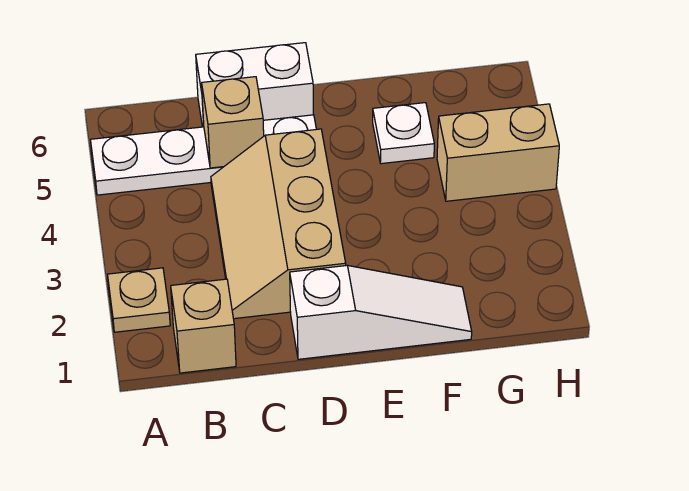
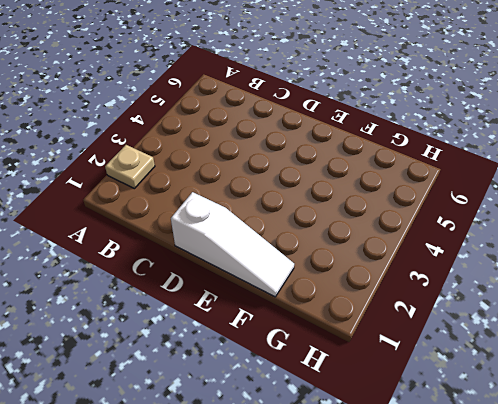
none -> white plate A5:D5 level 1
none -> tan brick B1 level 1

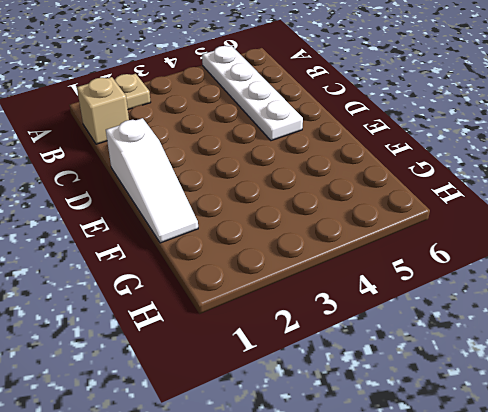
none -> tan slope C2:D4 level 1 top D
none -> white brick C6:D6 level 1

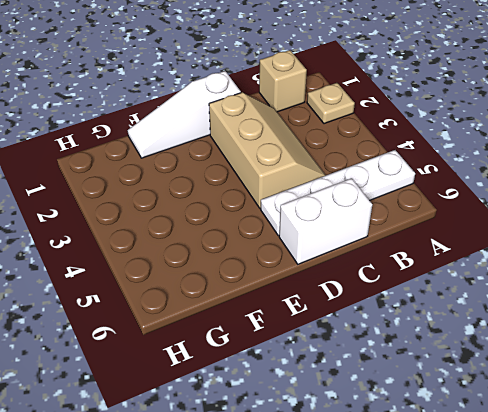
none -> white plate F5 level 1
none -> tan brick G4:H4 level 1

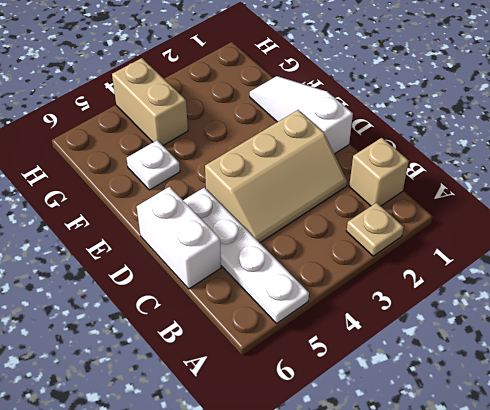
none -> tan brick C5 level 2

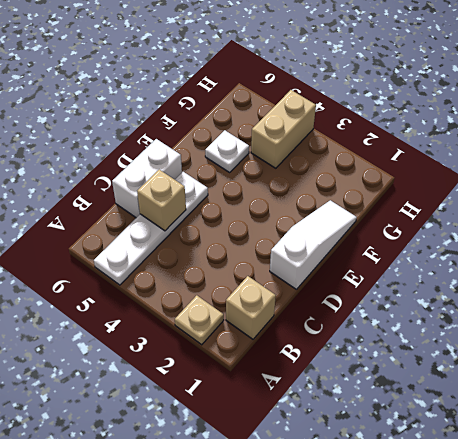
none -> tan slope C2:D4 level 1 top D

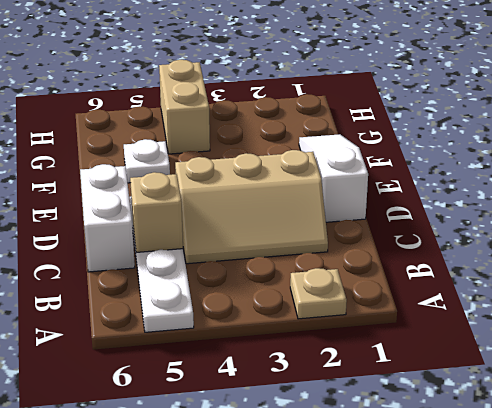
none -> tan brick B1 level 1

